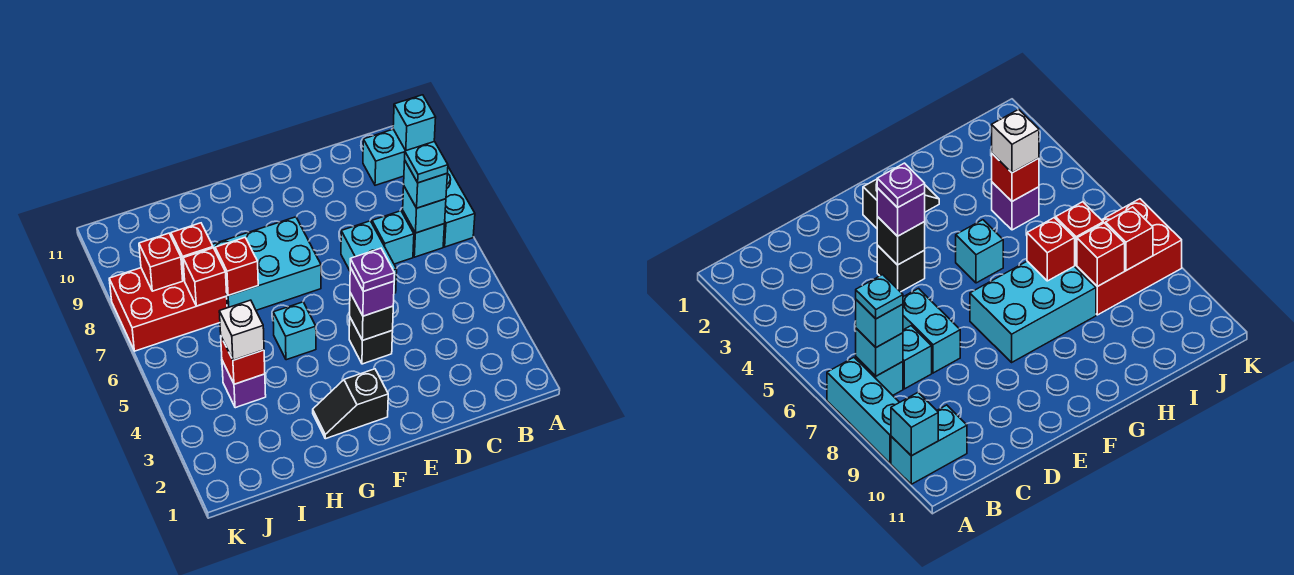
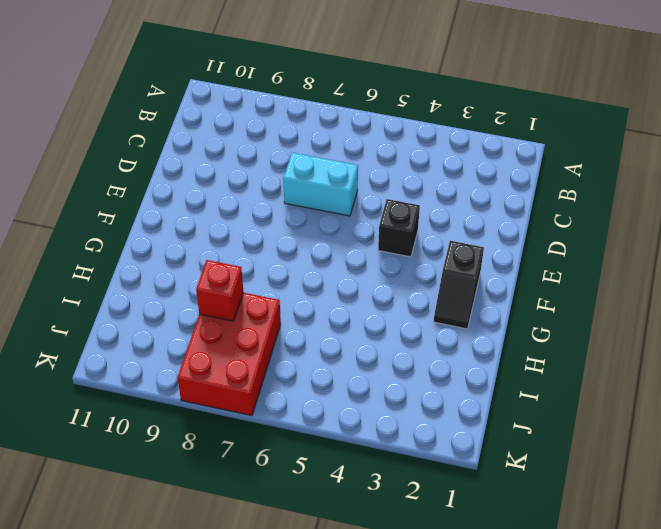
none -> cyan brick A7:A9 level 1
none -> cyan brick A10:B10 level 1
none -> cyan brick B7 level 1

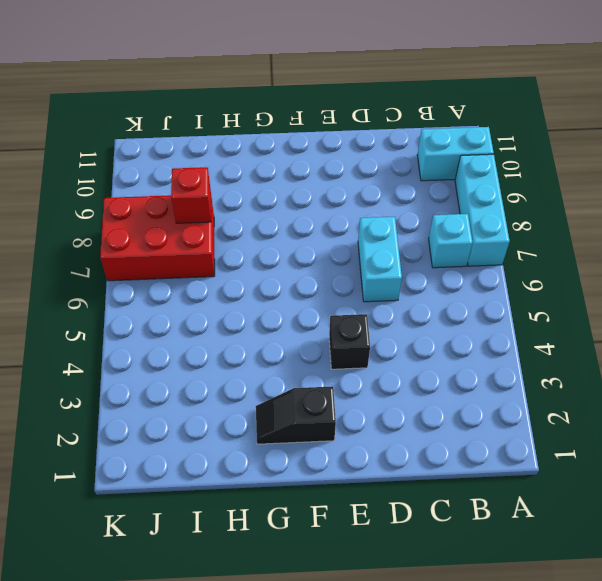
none -> cyan brick C7 level 1
none -> cyan brick F7:H8 level 1
none -> cyan brick G5 level 1

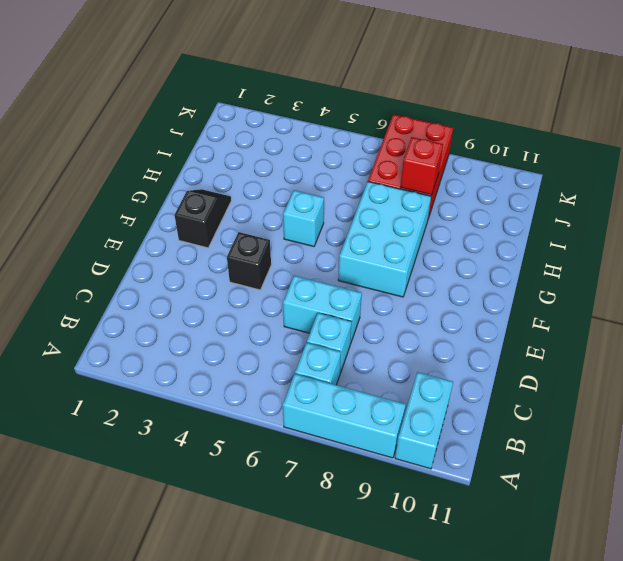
none -> purple brick I4 level 1
none -> cyan brick A10 level 2
none -> cyan brick B7 level 2

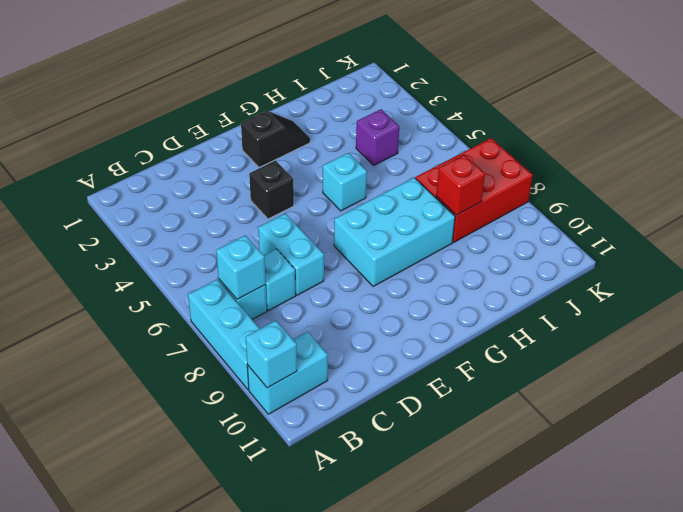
none -> black brick E4 level 2
none -> red brick H7 level 2
none -> red brick I4 level 2

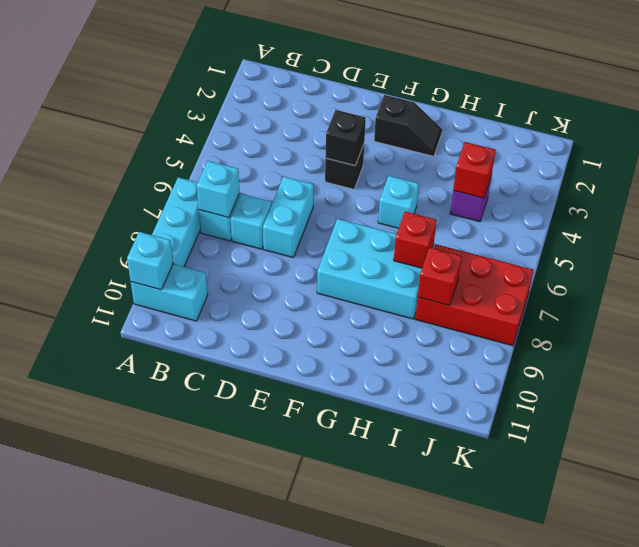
none -> red brick I7 level 2
none -> red brick J8 level 2
none -> cyan brick B7 level 3

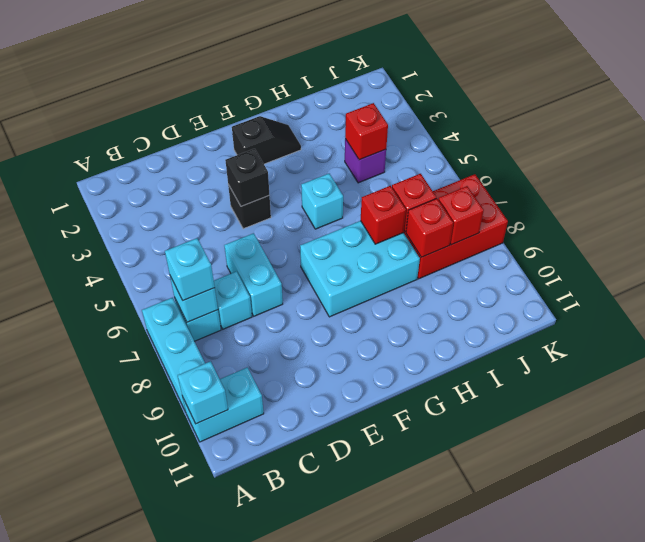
none -> purple brick E4 level 3
none -> white brick I4 level 3
none -> cyan plate B7 level 4

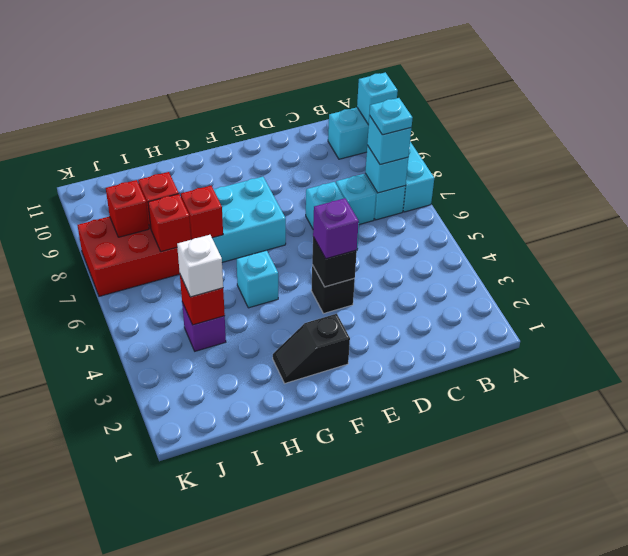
none -> purple plate E4 level 4

